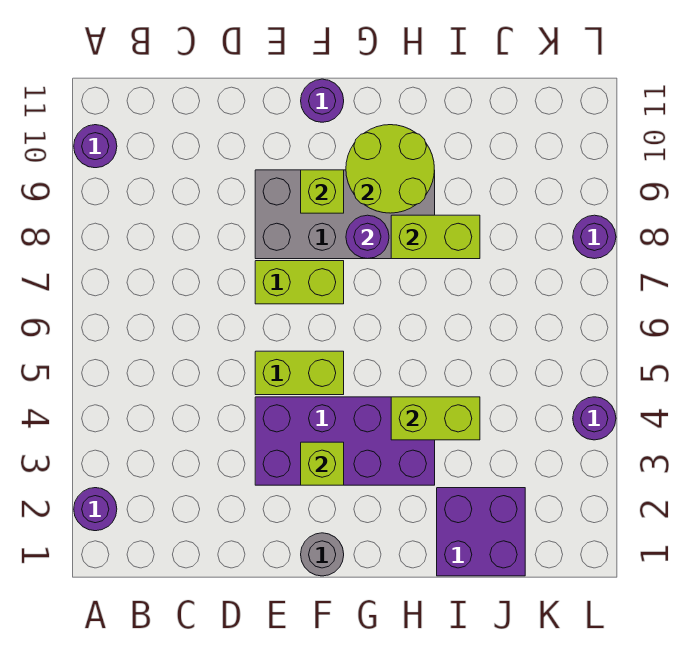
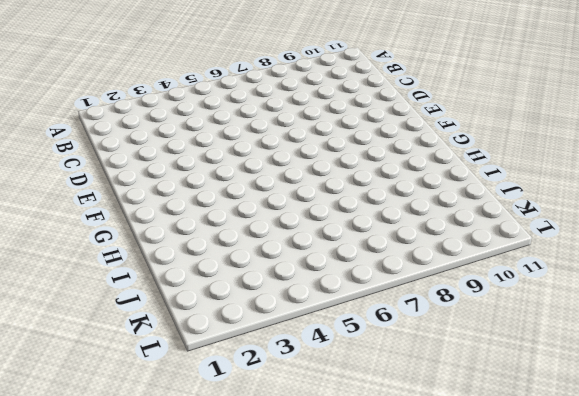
none -> purple round brick A2 level 1
none -> purple round brick A10 level 1
none -> purple brick E3:H4 level 1

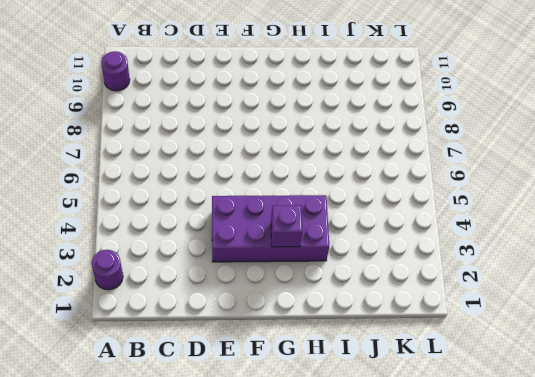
purple brick G3 level 2 -> none
none -> lime brick E5:F5 level 1
none -> lime brick E7:F7 level 1
none -> grey brick E8:H9 level 1

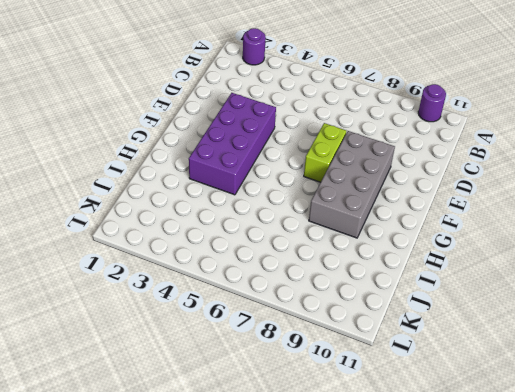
none -> lime brick E5:F5 level 1
none -> grey round brick F1 level 1
none -> purple round brick F11 level 1

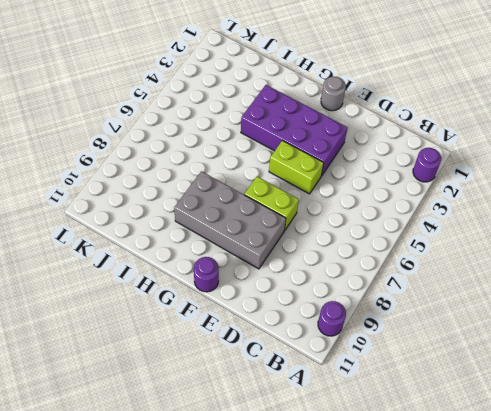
none -> purple brick I1:J2 level 1
none -> purple round brick L4 level 1
none -> purple round brick L8 level 1

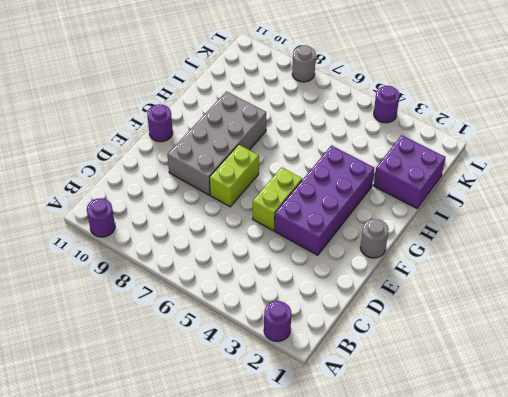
grey round brick L8 level 1 -> purple round brick L8 level 1
none -> lime brick F3 level 2
none -> lime brick F9 level 2
none -> purple round brick G8 level 2

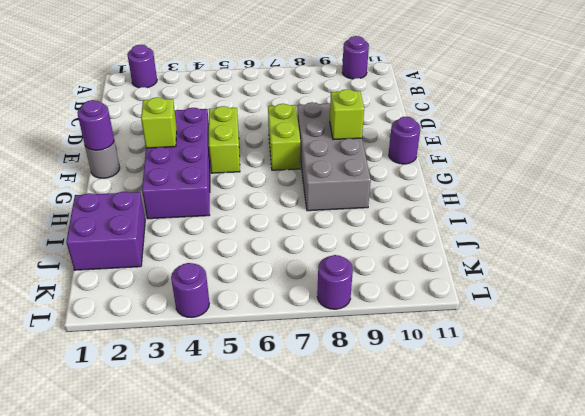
purple round brick F1 level 2 -> purple round brick G8 level 2
none -> lime round brick G9:H10 level 2
none -> lime brick H4:I4 level 2
none -> lime brick H8:I8 level 2

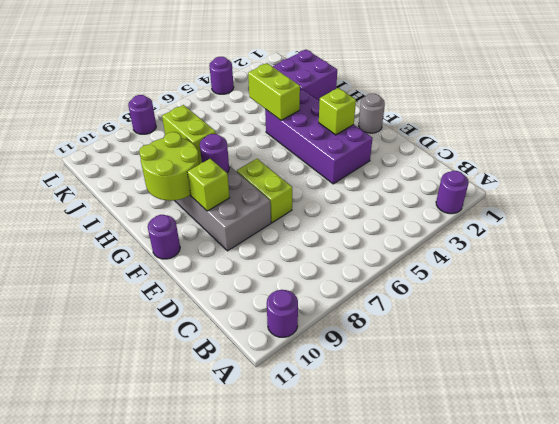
none -> lime brick E5:F5 level 1

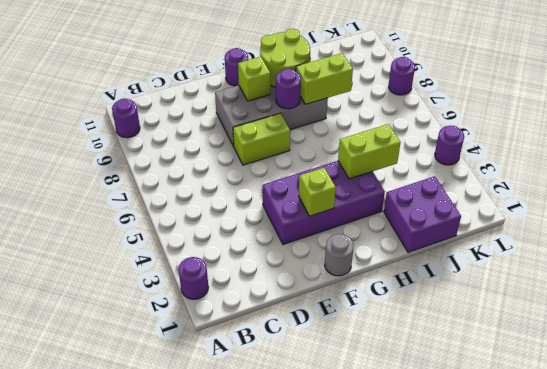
none -> lime brick E5:F5 level 1

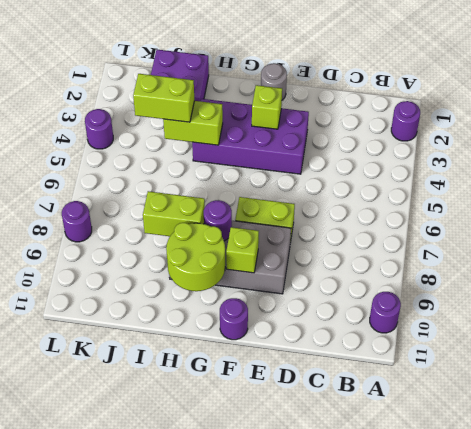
lime brick I4:J4 level 3 -> lime brick E5:F5 level 1

